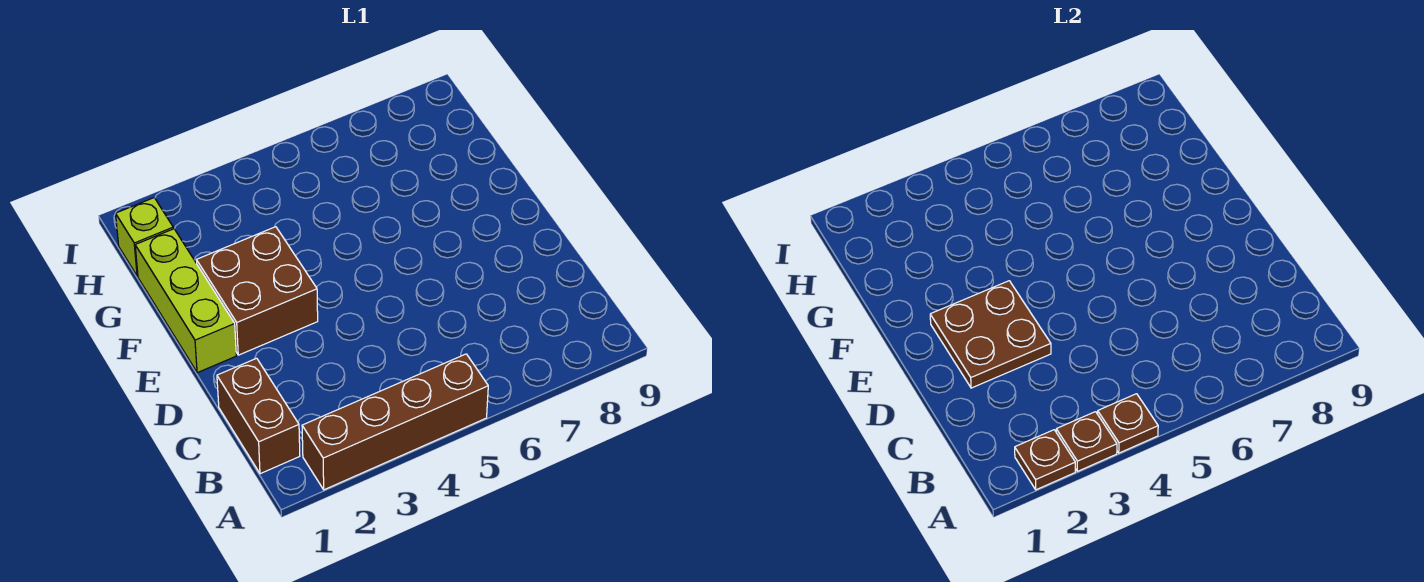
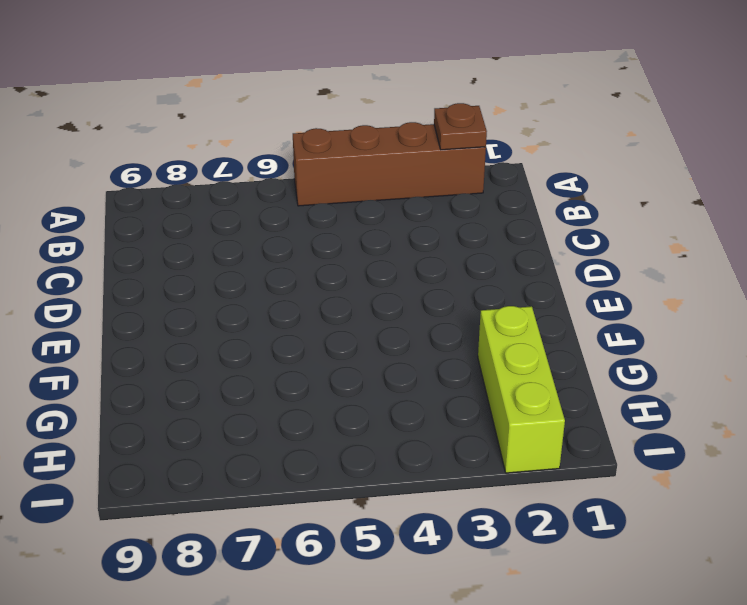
lime brick G2:I2 level 1 -> lime brick E1:G1 level 1
none -> brown brick B1:C1 level 1
none -> brown brick E2:F3 level 1

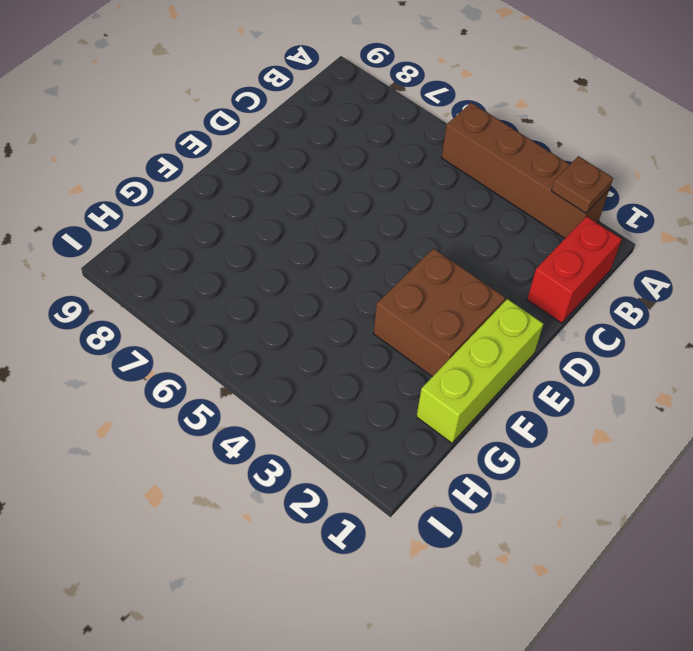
red brick B1:C1 level 1 -> brown brick B1:C1 level 1
none -> lime brick H1 level 1
none -> brown plate A3 level 2

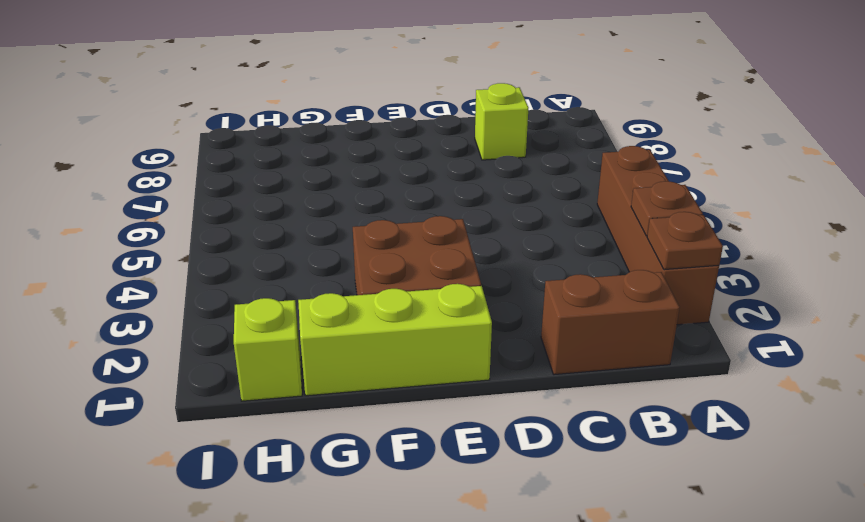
lime brick C8 level 1 -> none
none -> brown plate A4 level 2
none -> brown plate D2:E3 level 2

